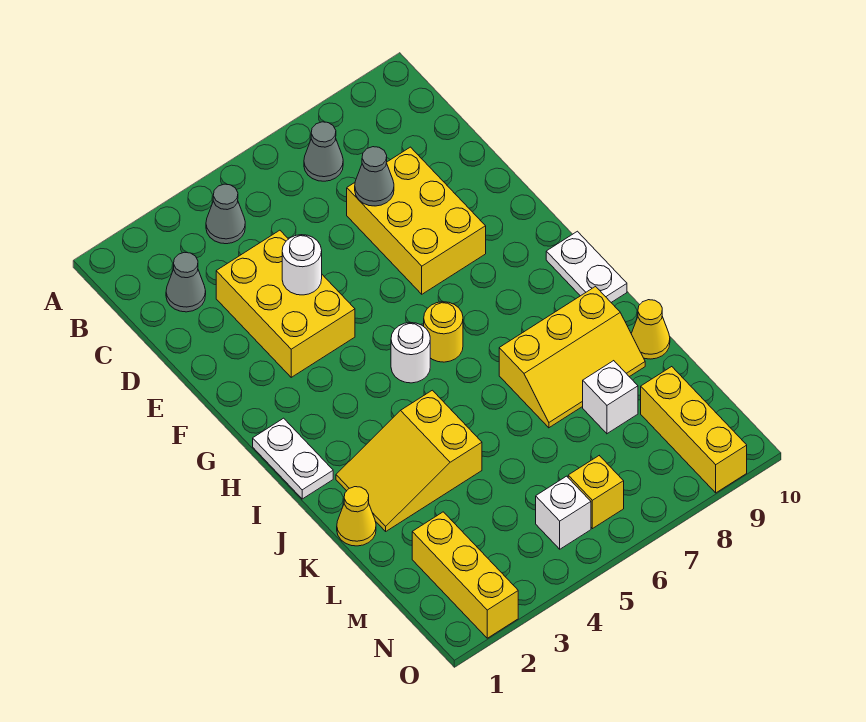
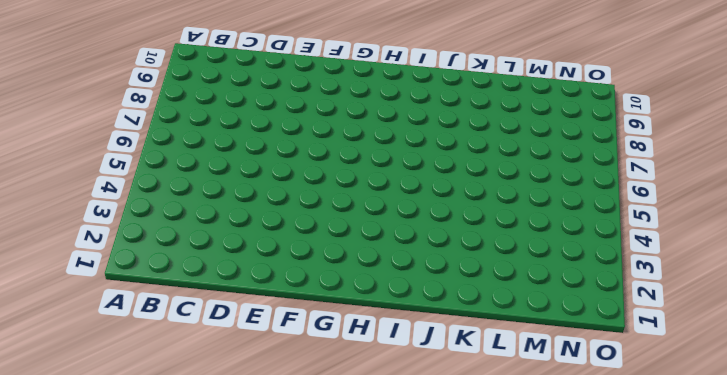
none -> grey cone B4 level 1
none -> grey cone B7 level 1
none -> grey cone C2 level 1

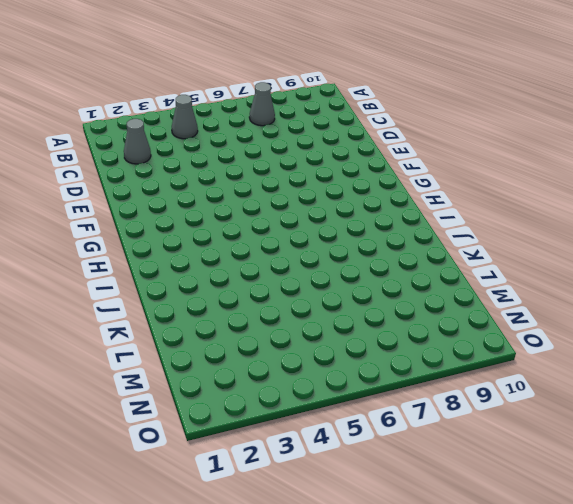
none -> yellow brick D3:F4 level 1
none -> yellow brick D7:F8 level 1
none -> white plate H1:I1 level 1

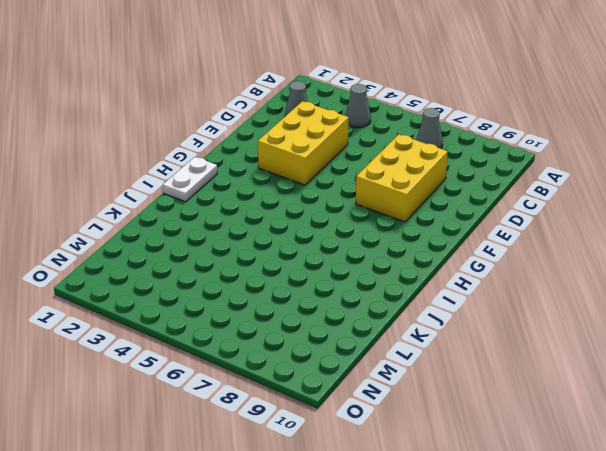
none -> white round brick H5 level 1
none -> yellow round brick H6 level 1
none -> white plate H10:I10 level 1

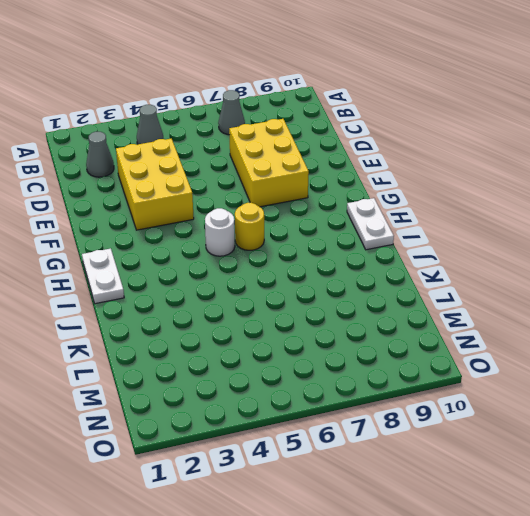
none -> yellow slope J2:K4 level 1 top 4
none -> yellow slope J7:K9 level 1 top J
none -> yellow cone K1 level 1

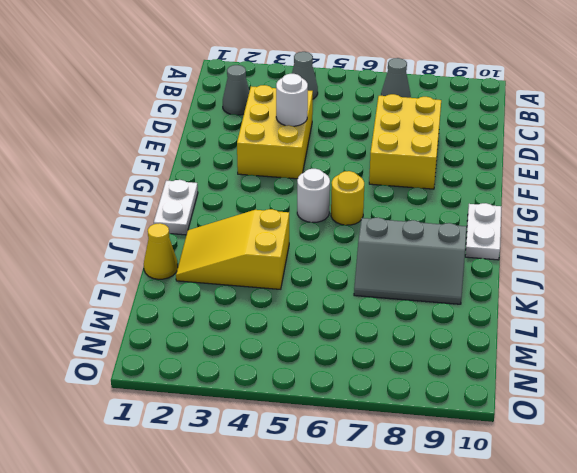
grey slope J7:K9 level 1 top J -> yellow slope J7:K9 level 1 top J
none -> yellow cone K10 level 1
none -> white brick L8 level 1
none -> yellow brick M2:O2 level 1

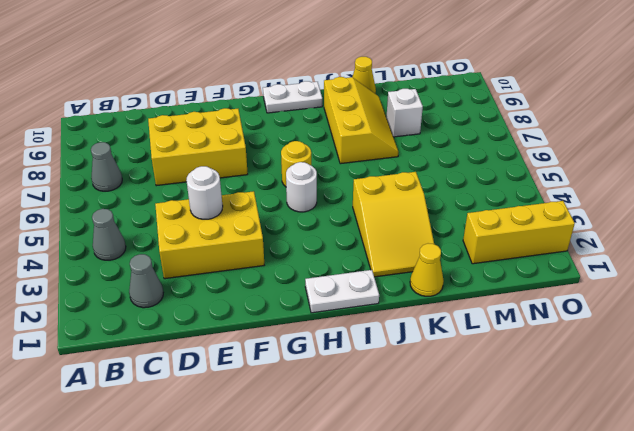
none -> yellow brick M9:O9 level 1
none -> white brick N5 level 1
none -> yellow brick N6 level 1

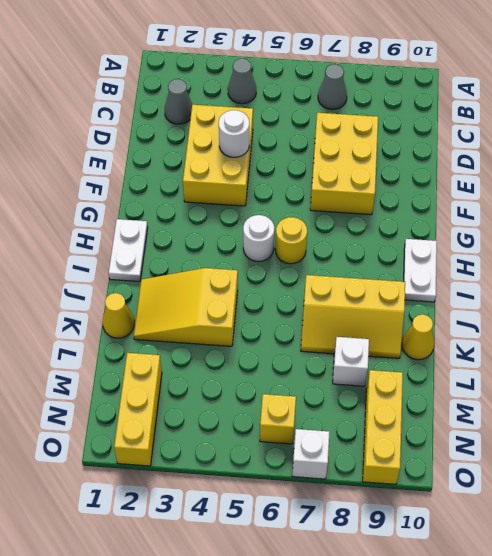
white brick O7 level 1 -> white brick N5 level 1
none -> grey cone D7 level 2

